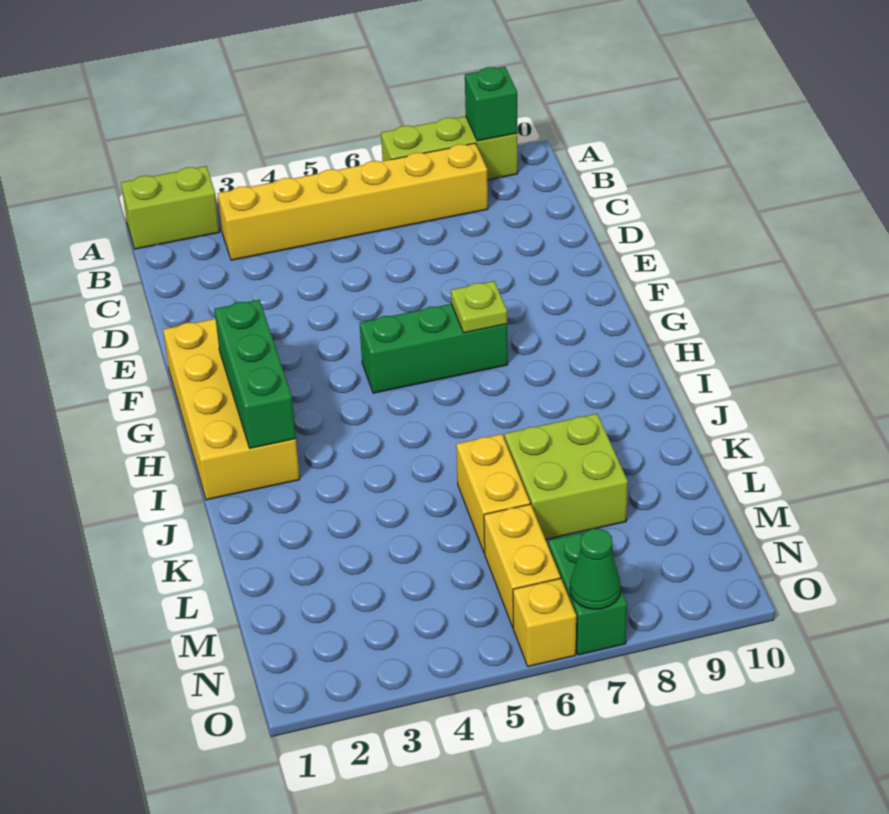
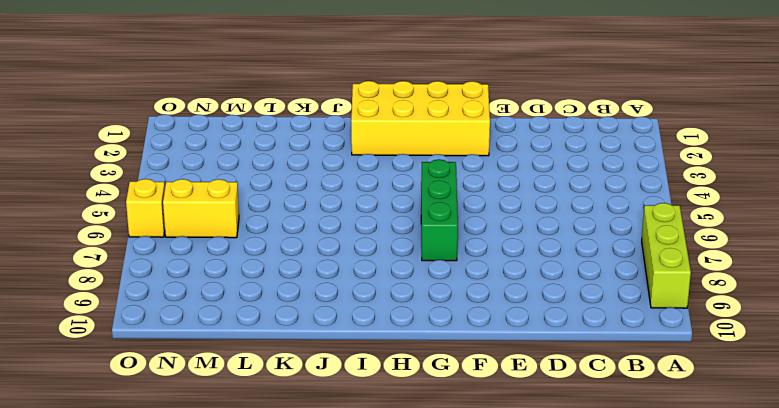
none -> lime brick A1:A2 level 1
none -> yellow brick B3:B8 level 1
none -> yellow brick K6:L6 level 1

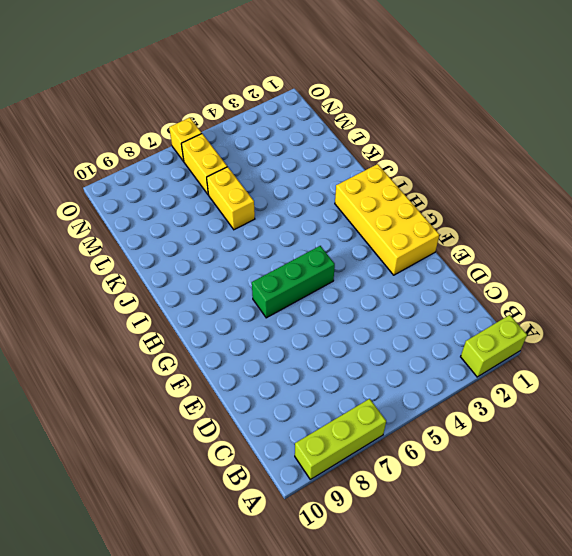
none -> yellow brick B3:B8 level 1
none -> lime brick K7:L8 level 1
none -> green brick N7:O7 level 1

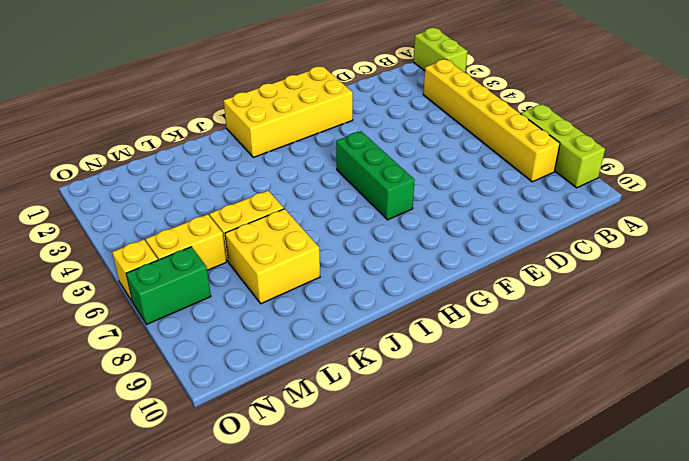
yellow brick K7:L8 level 1 -> lime brick K7:L8 level 1
none -> green brick A9 level 2
none -> green brick G2:I2 level 2
none -> lime plate G7 level 2

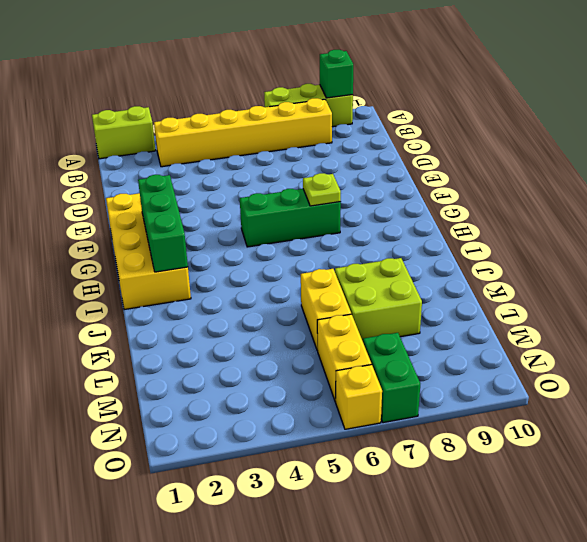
none -> green cone O7 level 2

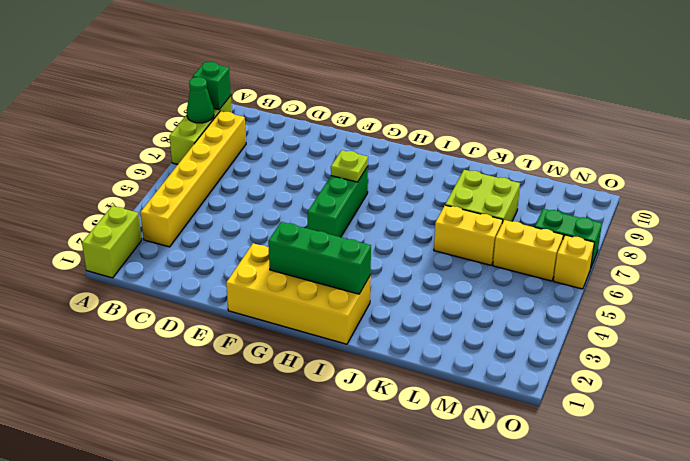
green cone A8 level 2 -> green cone O7 level 2

